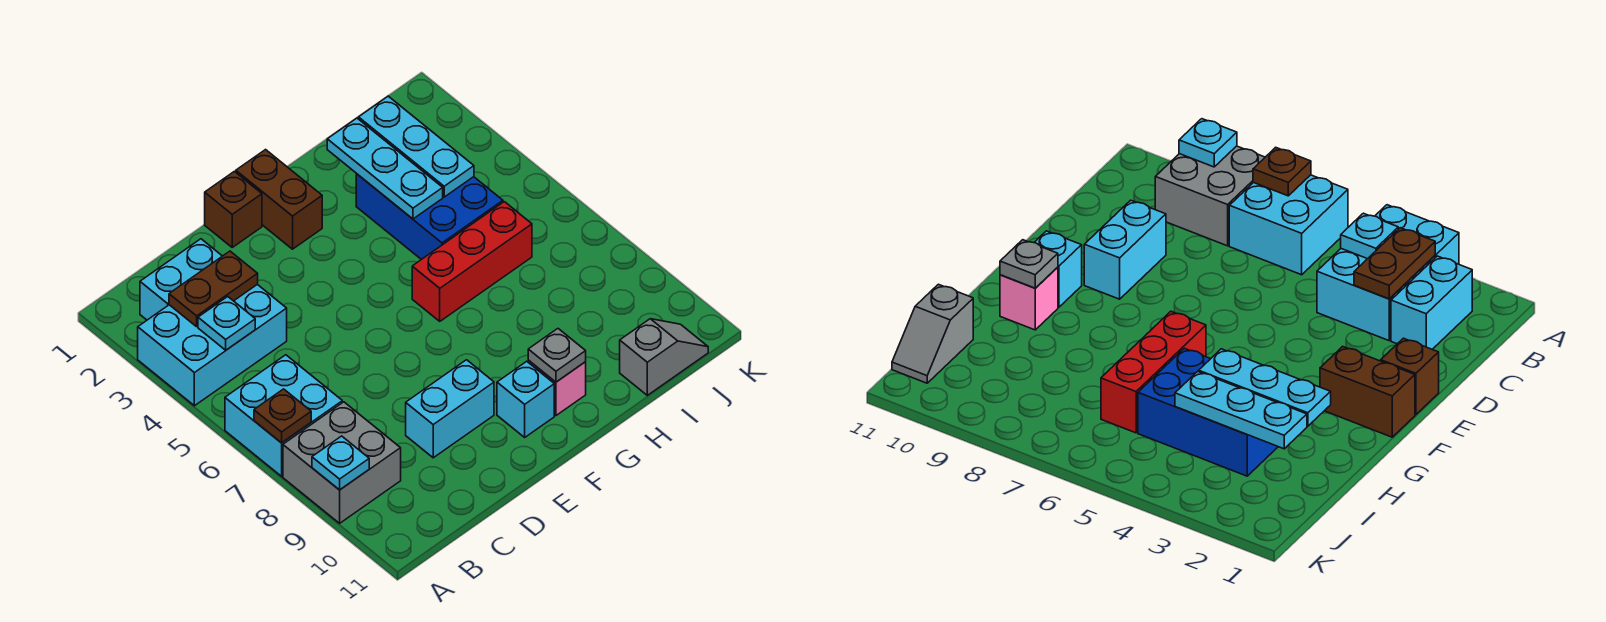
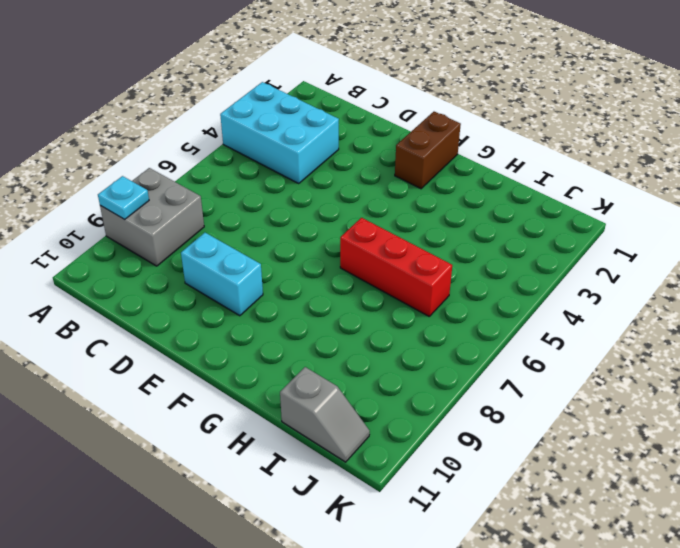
none -> cyan brick A6:B7 level 1
none -> cyan brick B2:C2 level 1
none -> brown brick E1 level 1

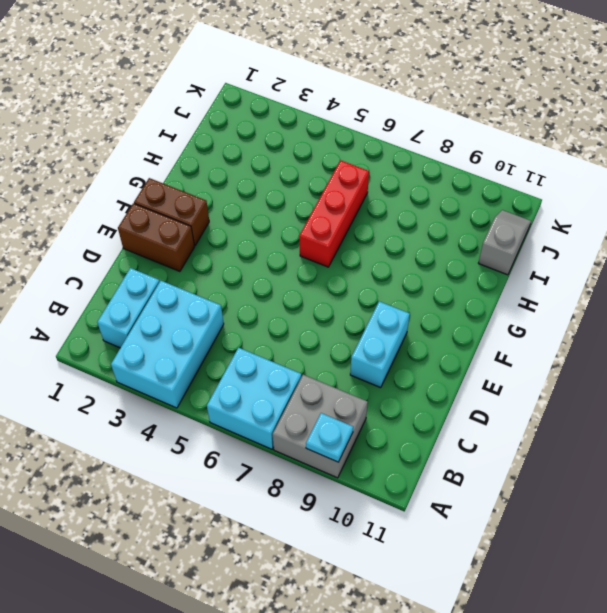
brown brick E1:E2 level 1 -> brown brick E1 level 1
none -> cyan brick F10 level 1
none -> pink brick G10 level 1
none -> blue brick H3:I5 level 1

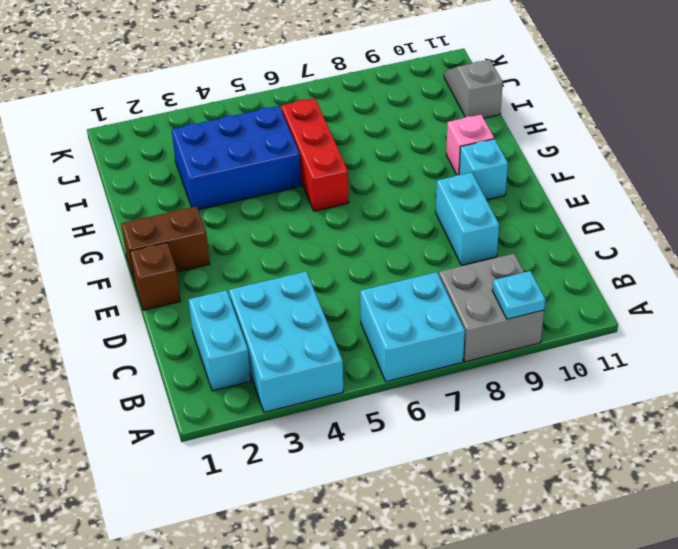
none -> brown plate A7 level 2
none -> brown plate B3:C3 level 2
none -> cyan plate B4 level 2

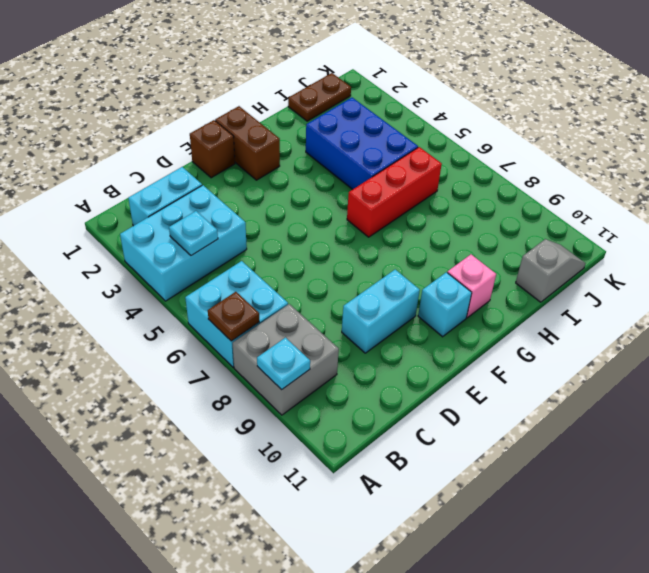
brown plate I1:J1 level 1 -> brown plate B3:C3 level 2
none -> grey plate G10 level 2
none -> cyan plate H2:H4 level 2
none -> cyan plate I2:I4 level 2

